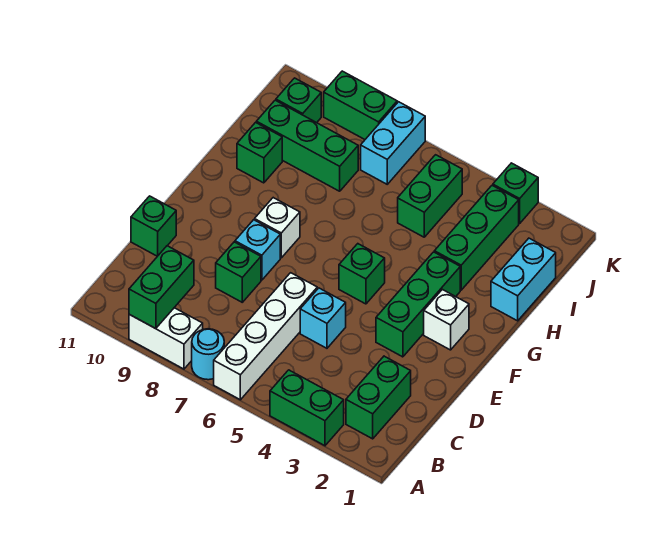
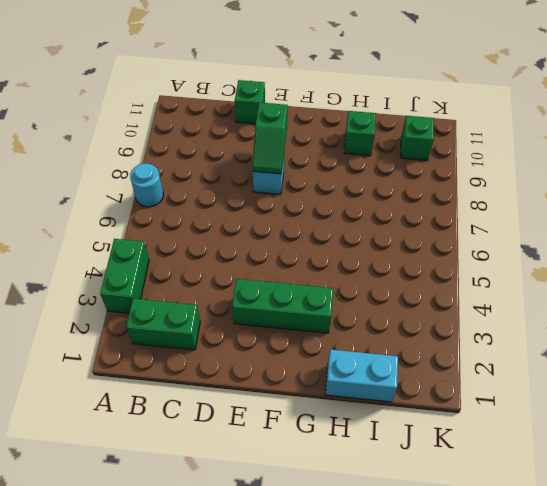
green slope E8:E9 level 2 top 9 -> none
none -> white brick A6:D6 level 1
none -> white brick A8:A9 level 1
none -> cyan brick D5 level 1

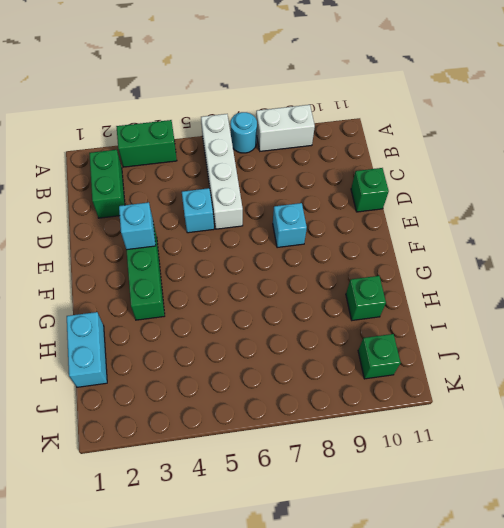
cyan brick E3 level 2 -> none
none -> green brick D8 level 1
none -> white brick F2 level 1
none -> green brick F5 level 1

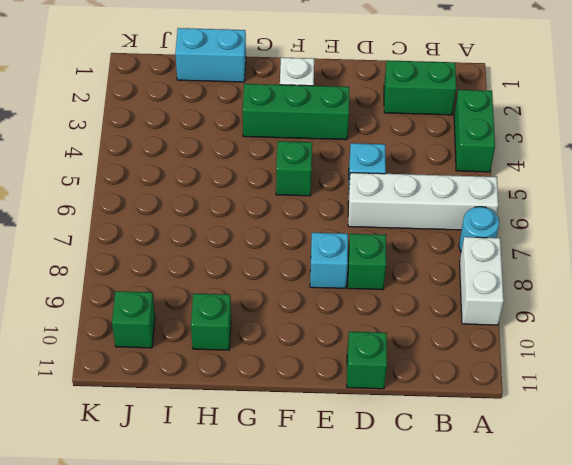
none -> white brick F8 level 1
none -> green brick H3:J3 level 1
none -> green brick I5:J5 level 1

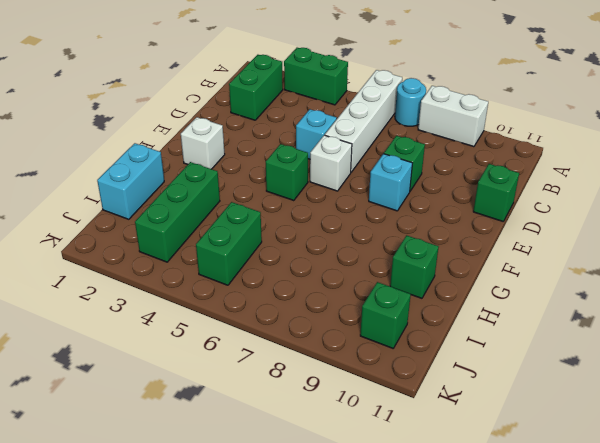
white brick E6 level 1 -> white brick F8 level 1
none -> green brick E3:G3 level 1
none -> green brick I8:I10 level 1
none -> cyan brick J7:K7 level 1

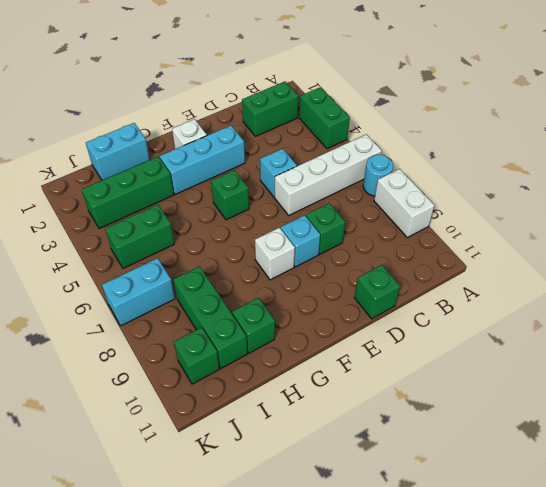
cyan brick E3:G3 level 1 -> green brick E3:G3 level 1
none -> green brick K3 level 1
none -> green brick K8:K9 level 1
none -> green brick A9:B9 level 2

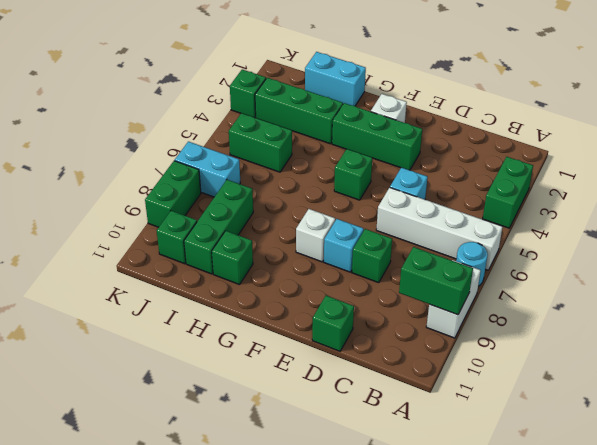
none -> green brick B2:C2 level 1

